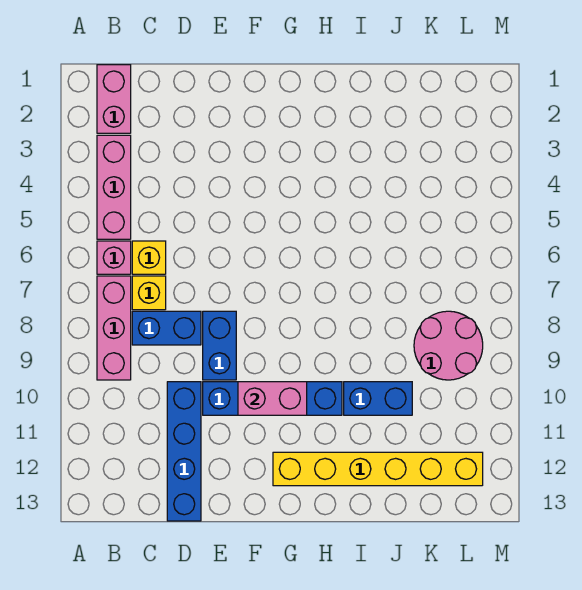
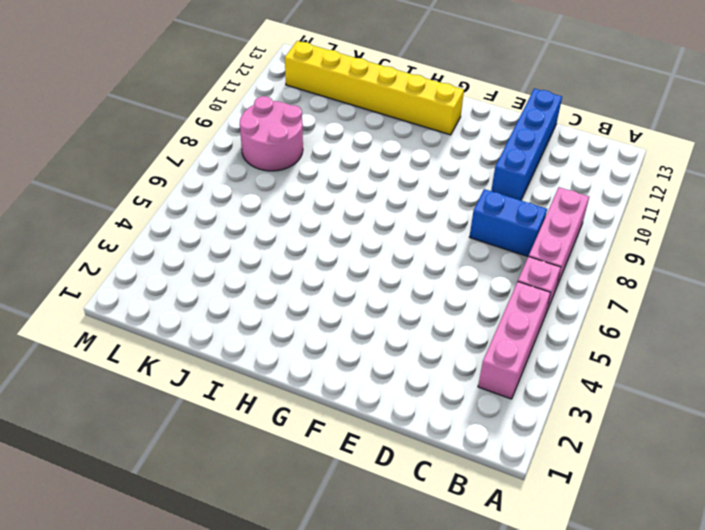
none -> pink brick B1:B2 level 1
none -> yellow brick C6 level 1
none -> yellow brick C7 level 1

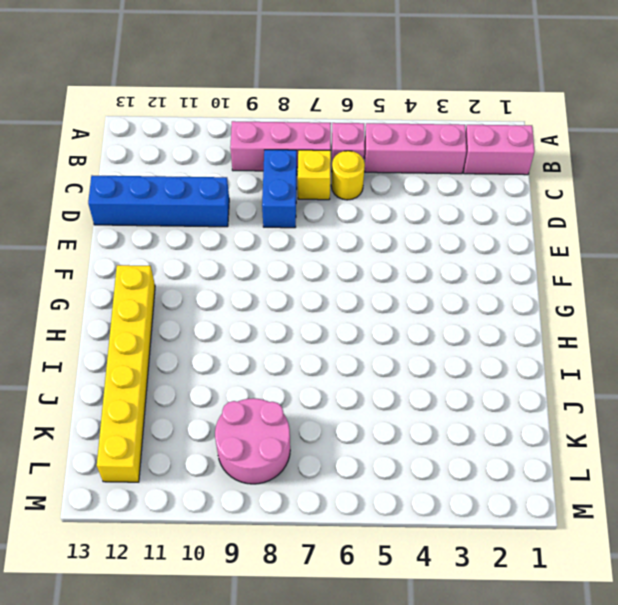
yellow round brick C6 level 1 -> yellow brick C6 level 1
none -> blue brick E8:E9 level 1
none -> blue brick E10:H10 level 1
none -> blue brick I10:J10 level 1

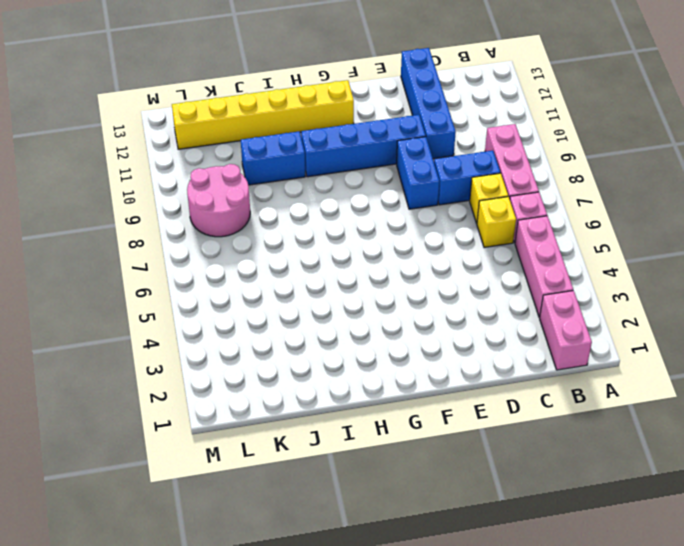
none -> pink brick F10:G10 level 2

